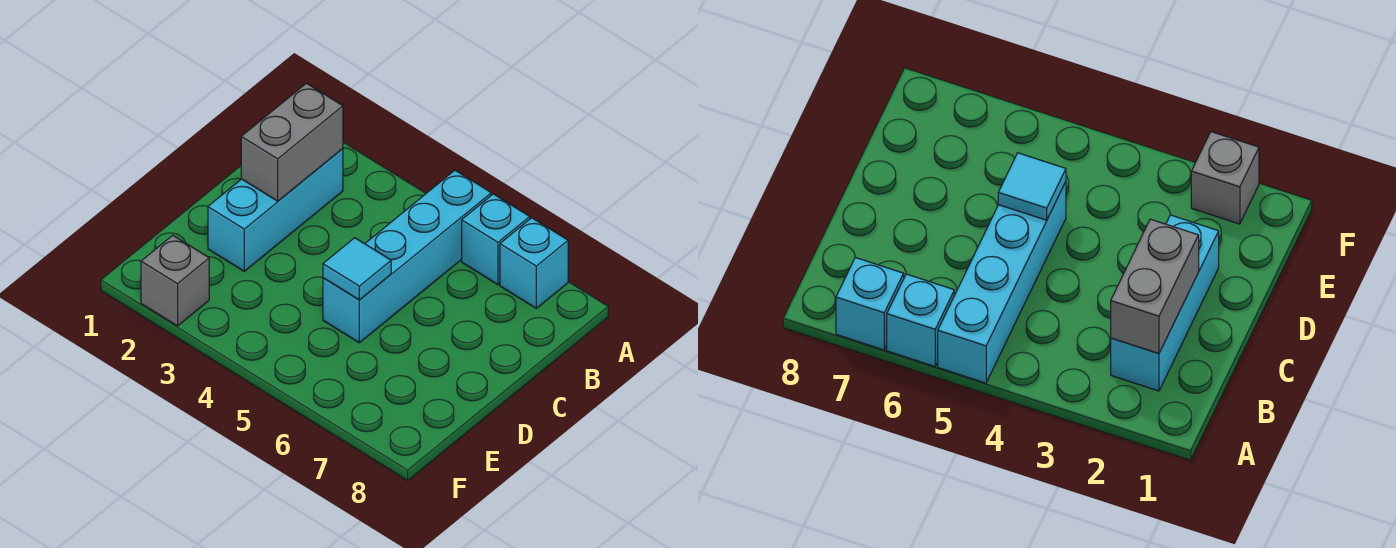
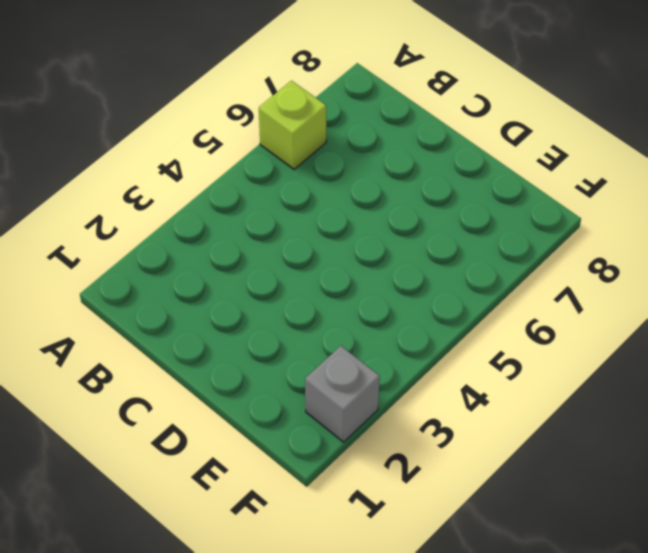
lime brick A6 level 1 -> cyan brick A6 level 1
none -> cyan brick A5:D5 level 1
none -> cyan brick A7 level 1

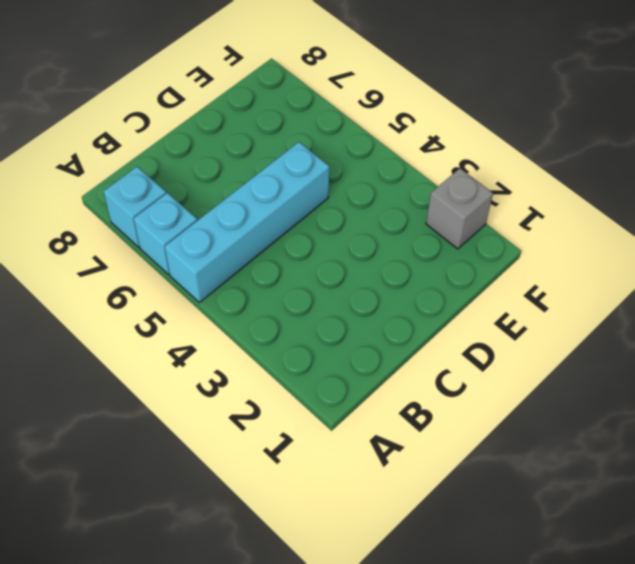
none -> cyan brick B2:D2 level 1
none -> grey brick B2:C2 level 2

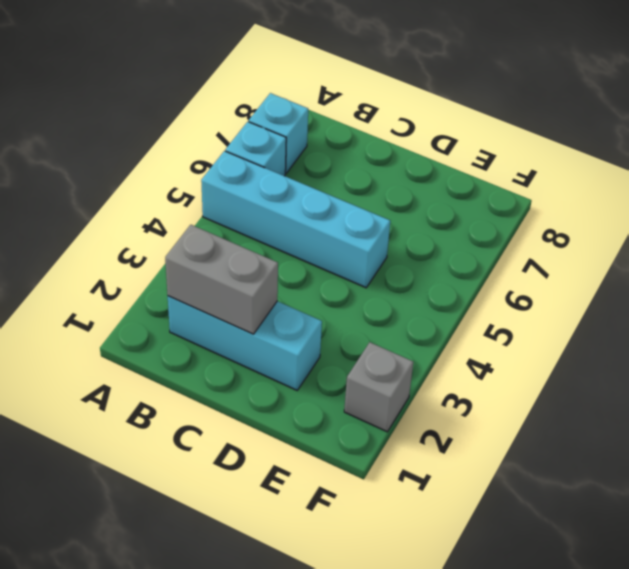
none -> cyan tile D5 level 2

